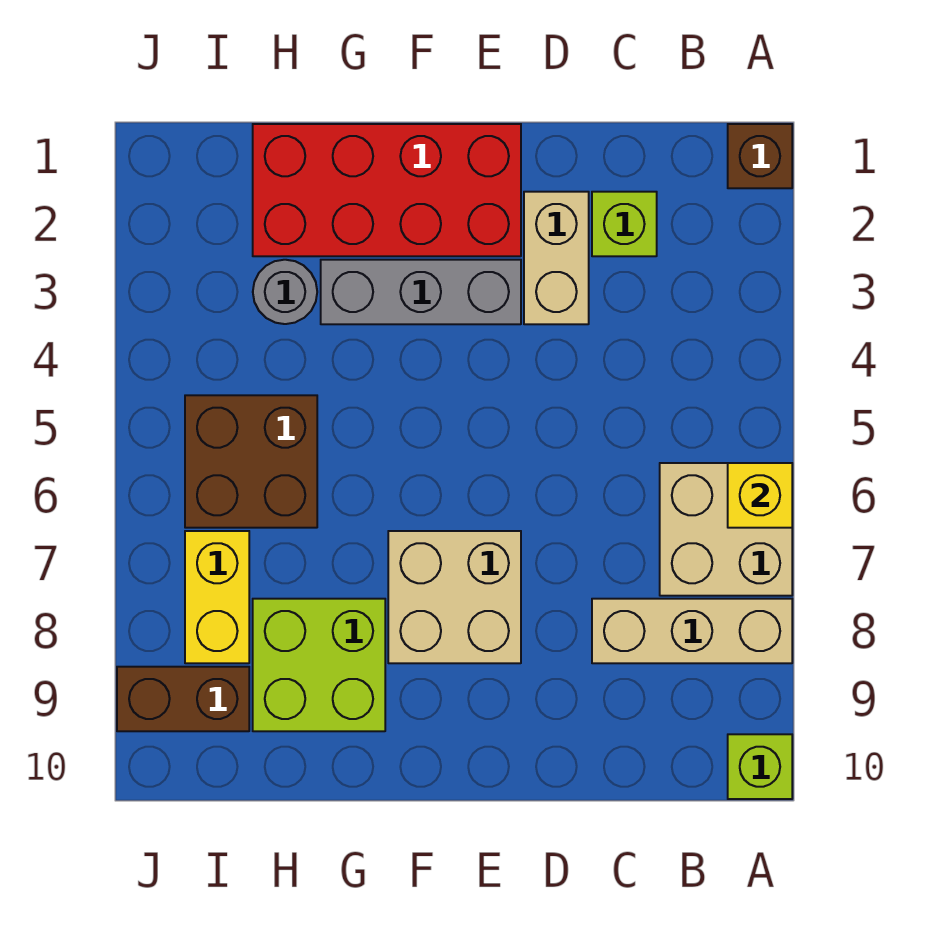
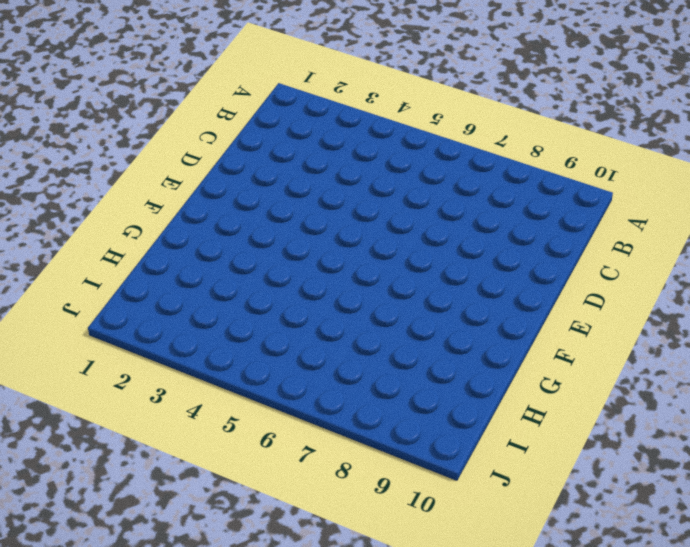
none -> brown brick A1 level 1
none -> tan brick A6:B7 level 1
none -> tan brick A8:C8 level 1

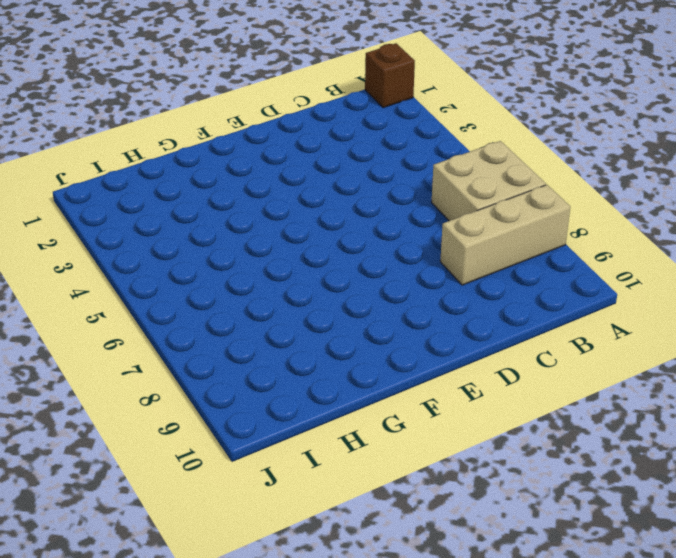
none -> lime brick A10 level 1
none -> lime brick C2 level 1
none -> tan brick D2:D3 level 1

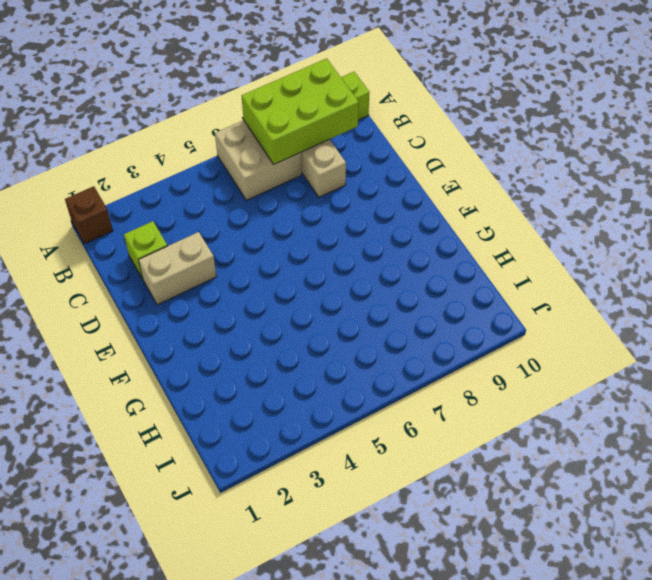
lime brick A7:B9 level 2 -> none
none -> red brick E1:H2 level 1
none -> grey brick E3:G3 level 1
none -> tan brick E7:F8 level 1

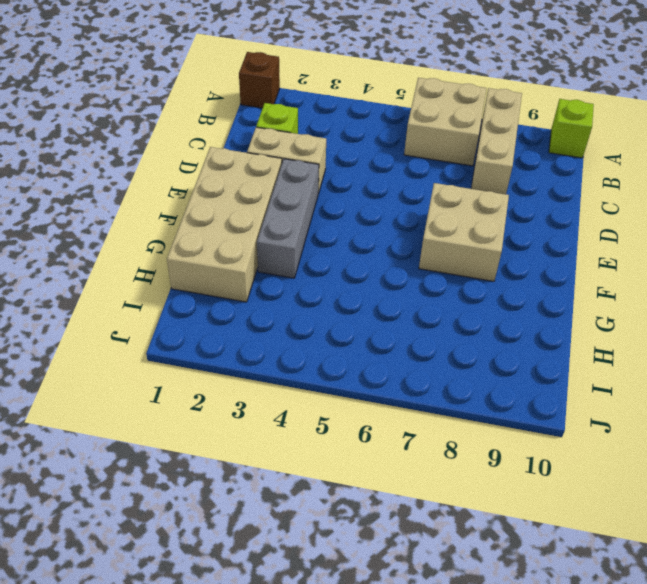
tan brick E1:H2 level 1 -> red brick E1:H2 level 1
none -> lime brick G8:H9 level 1
none -> grey round brick H3 level 1
none -> brown brick H5:I6 level 1

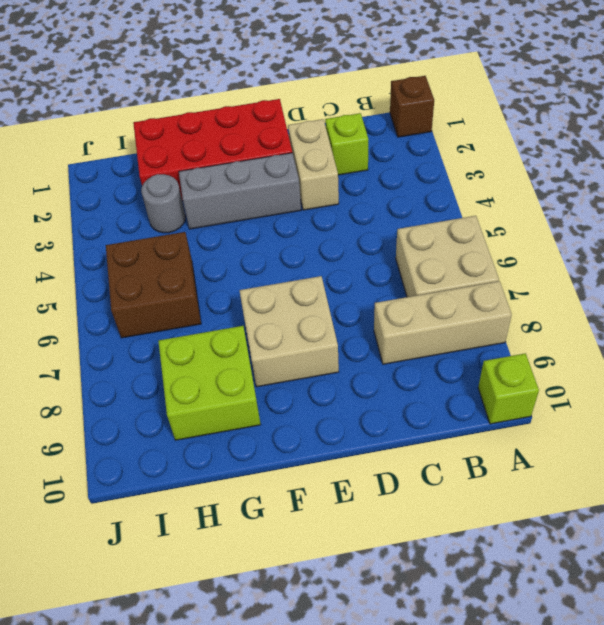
none -> yellow brick I7:I8 level 1
none -> brown brick I9:J9 level 1
none -> yellow brick A6 level 2

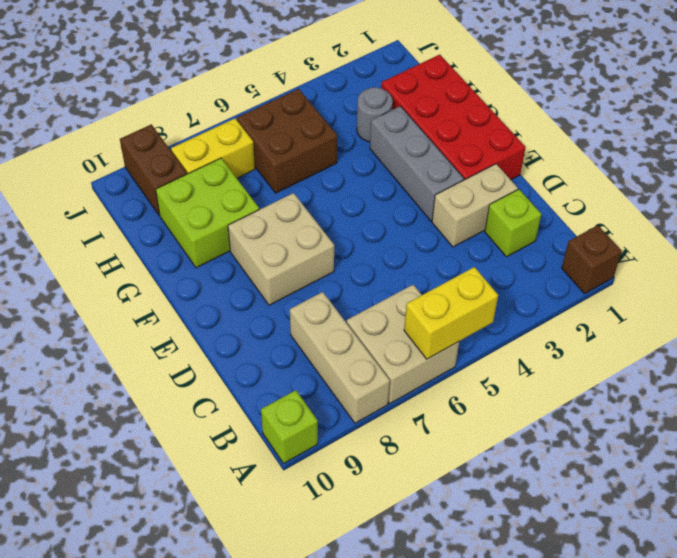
yellow brick A5:A6 level 2 -> yellow brick A6 level 2

